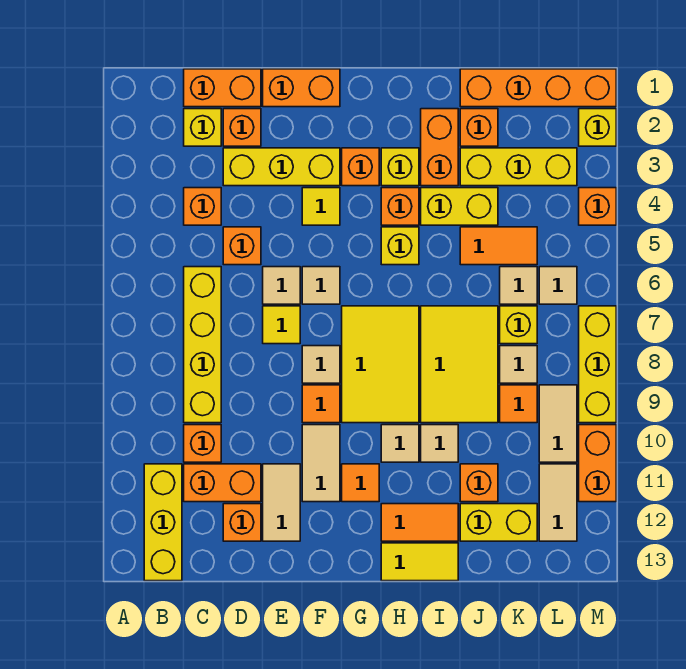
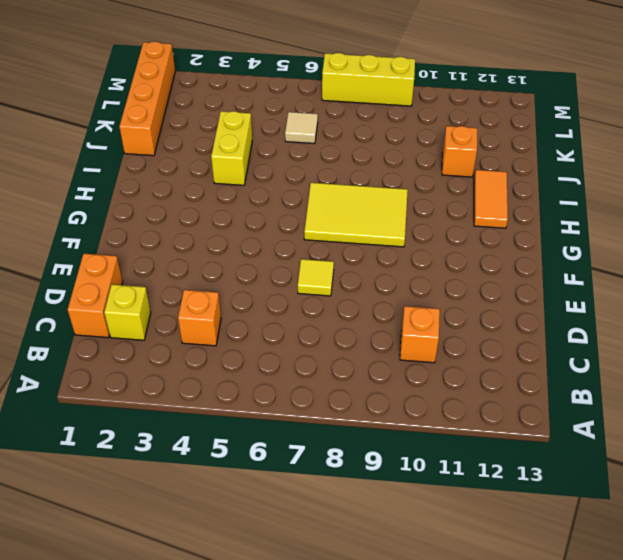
none -> yellow brick B11:B13 level 1
none -> yellow brick C6:C9 level 1
none -> orange brick C11:D11 level 1
none -> orange brick D2 level 1

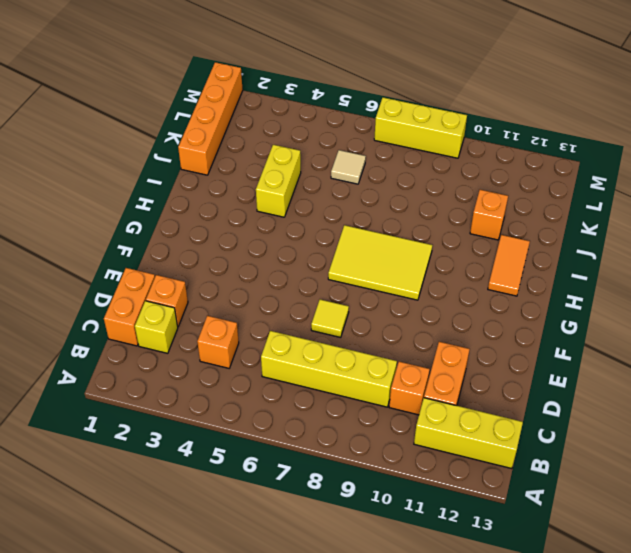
none -> yellow brick D3:F3 level 1
none -> orange brick D5 level 1
none -> orange brick D12 level 1
none -> orange brick E1:F1 level 1

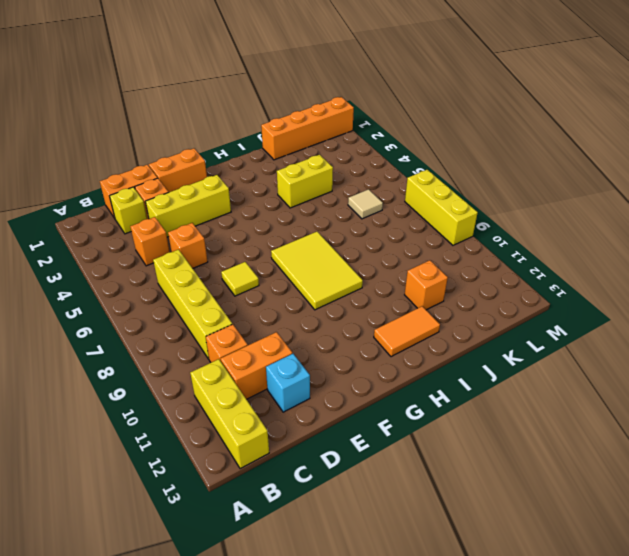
cyan brick D12 level 1 -> orange brick D12 level 1
none -> tan tile E6 level 1
none -> tan tile E11:E12 level 1
none -> yellow tile F4 level 1
none -> tan tile F6 level 1

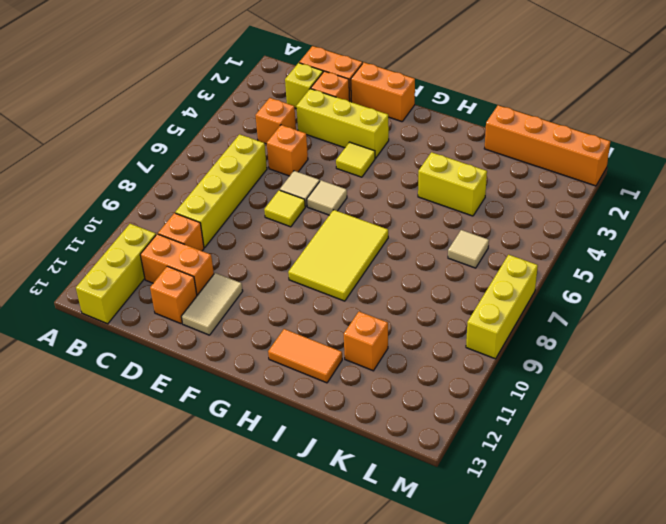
none -> tan tile F8 level 1
none -> orange tile F9 level 1
none -> tan tile F10:F11 level 1
none -> orange brick G3 level 1

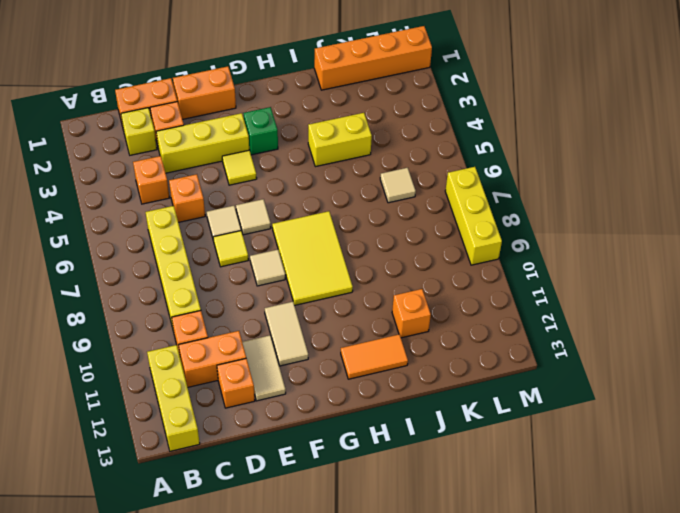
green brick G3 level 1 -> orange brick G3 level 1
none -> orange tile F9 level 1
none -> orange tile G11 level 1
none -> yellow brick H3 level 1
none -> orange brick H4 level 1

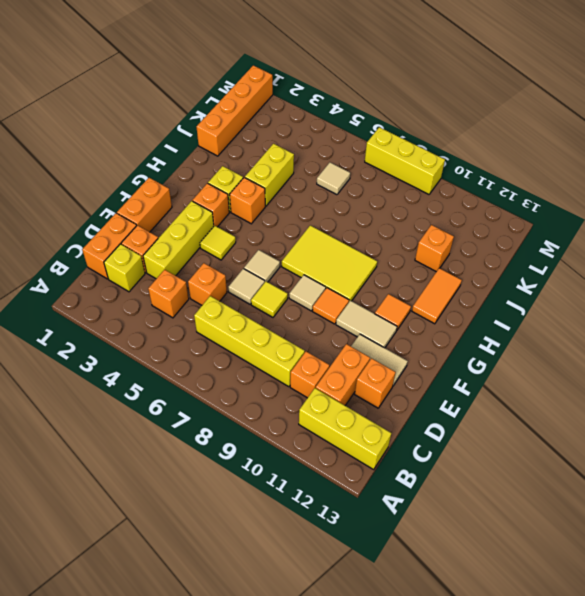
none -> yellow brick H5 level 1
none -> tan tile H10 level 1
none -> yellow tile H13:I13 level 1
none -> orange brick I2:I3 level 1

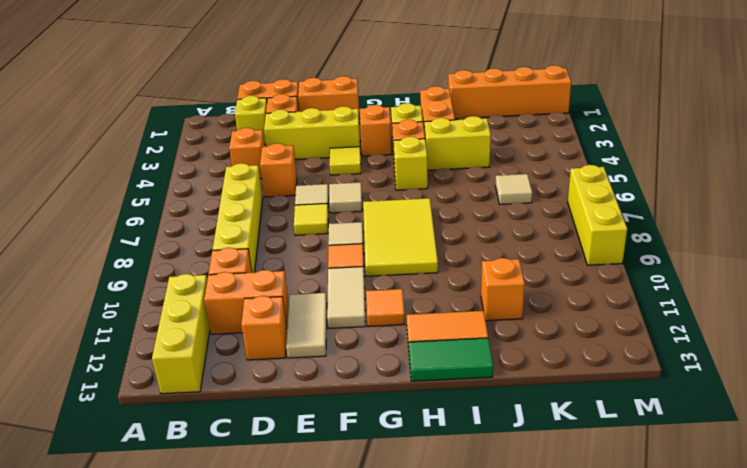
green tile H13:I13 level 1 -> yellow tile H13:I13 level 1
none -> tan tile H10 level 1
none -> yellow tile I7:J9 level 1
none -> tan tile I10 level 1
none -> orange brick J2 level 1

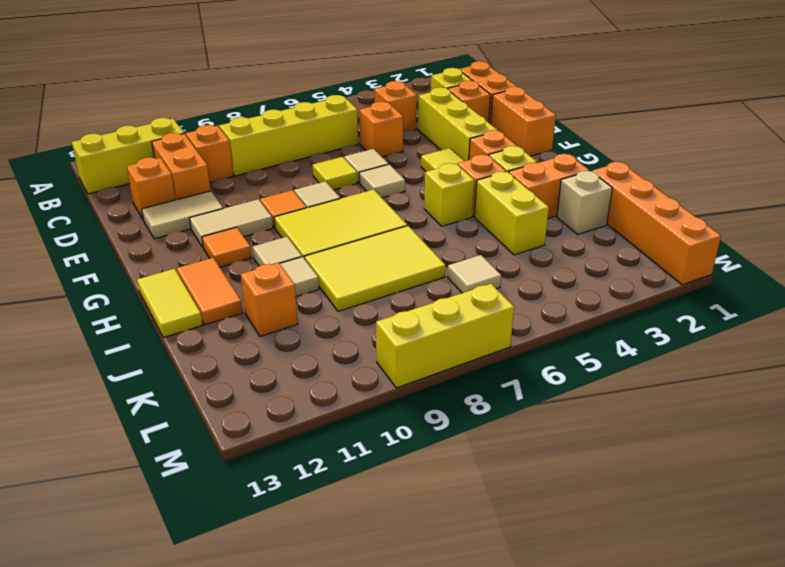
tan brick J2 level 1 -> orange brick J2 level 1
none -> yellow brick J3:L3 level 1
none -> orange tile J5:K5 level 1
none -> yellow brick J12:K12 level 1
none -> yellow brick K7 level 1

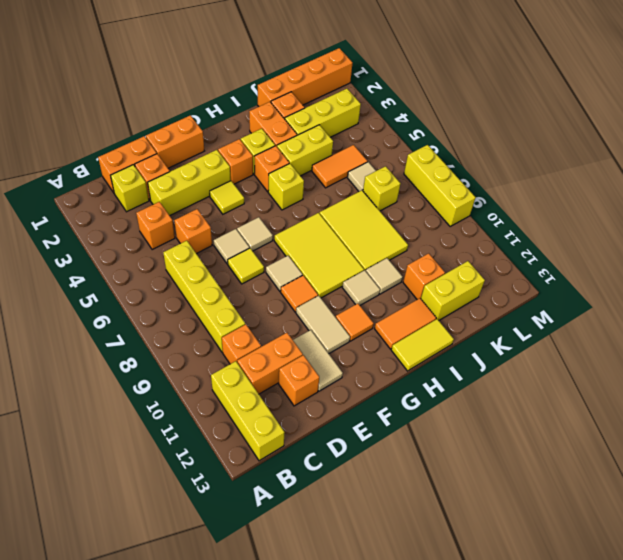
none -> tan tile K8 level 1
none -> orange tile K9 level 1
none -> tan tile L6 level 1
none -> tan tile L9:L10 level 1

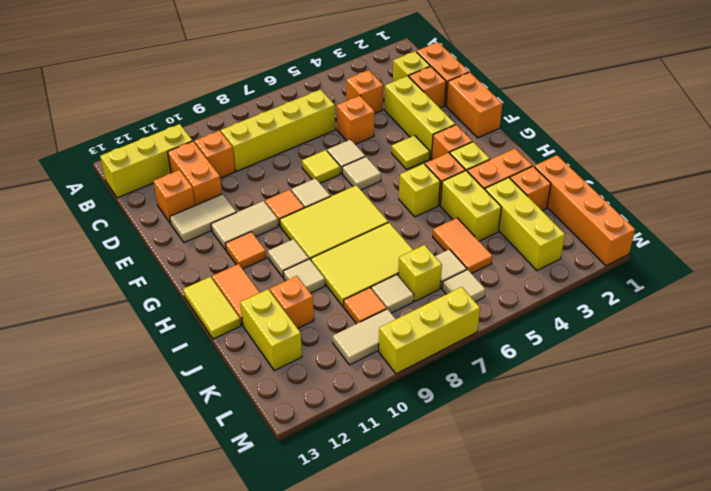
none -> tan tile L11:L12 level 1
none -> yellow brick M2 level 1
none -> orange brick M4 level 1
none -> orange brick M10:M11 level 1

